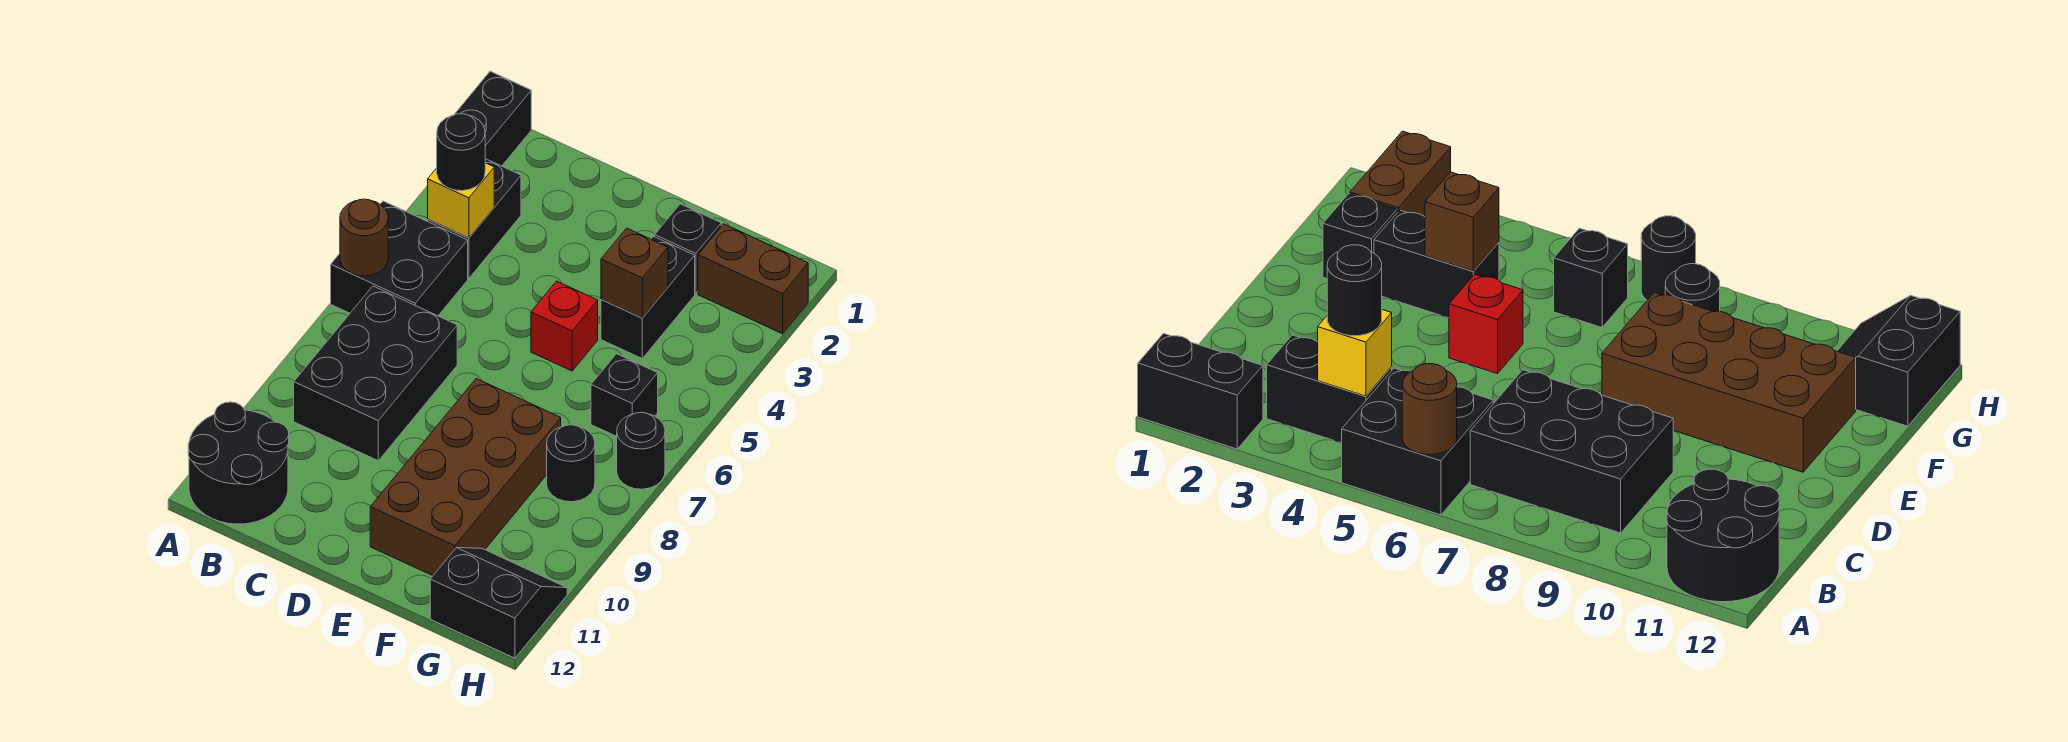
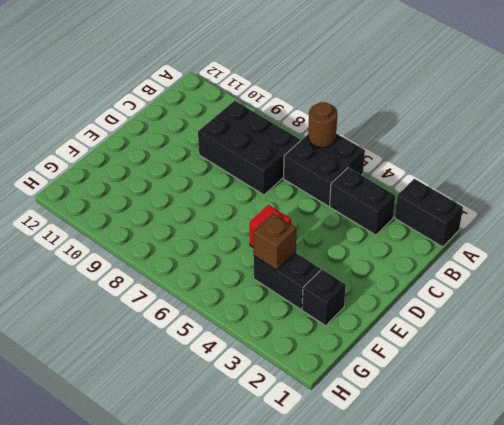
none -> black round brick A11:B12 level 1
none -> brown brick E8:F11 level 1
none -> brown brick G2:H2 level 1

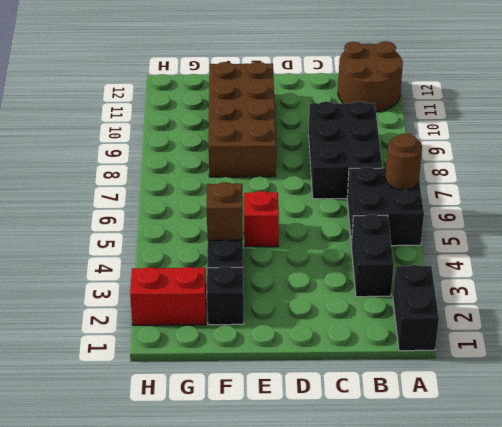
brown round brick A11:B12 level 1 -> black round brick A11:B12 level 1
red brick G2:H2 level 1 -> brown brick G2:H2 level 1
none -> black brick G6 level 1
none -> black round brick G8 level 1
none -> black slope G11:H12 level 1 top 12

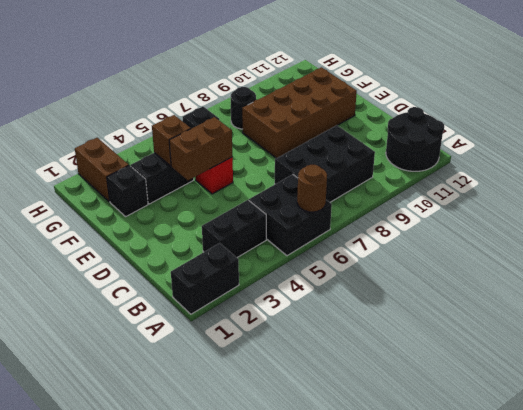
brown brick E4:E5 level 2 -> none
none -> black slope G11:H12 level 1 top 12
none -> black round brick H7 level 1
none -> yellow brick B4 level 2

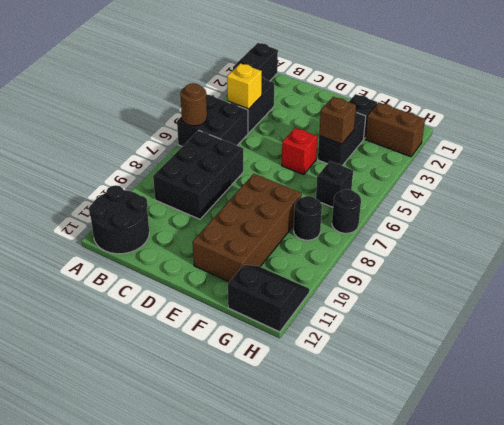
none -> black round brick B4 level 3

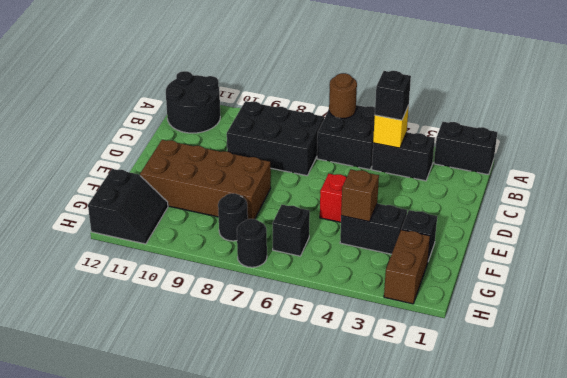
black brick B4 level 3 -> black round brick B4 level 3

